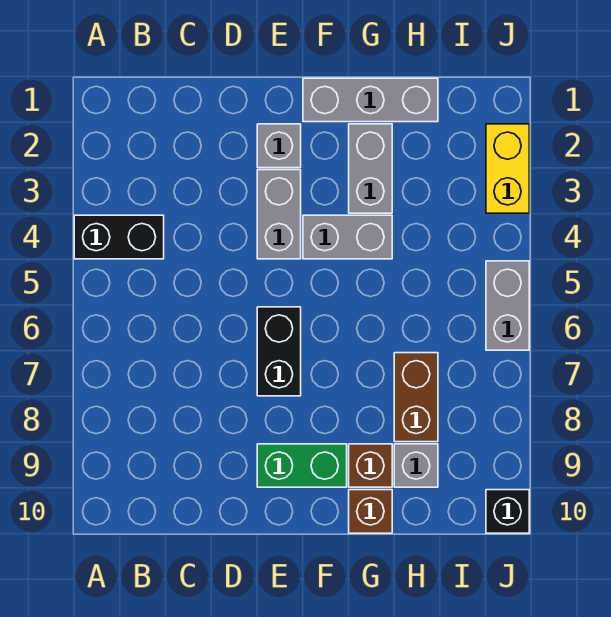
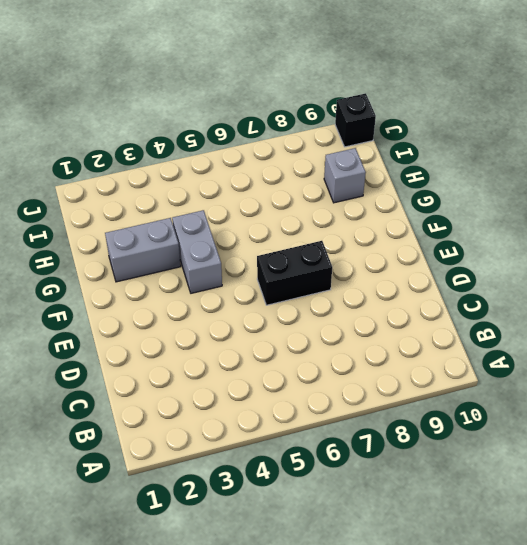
none -> black brick A4:B4 level 1
none -> grey brick E2 level 1
none -> grey brick E3:E4 level 1

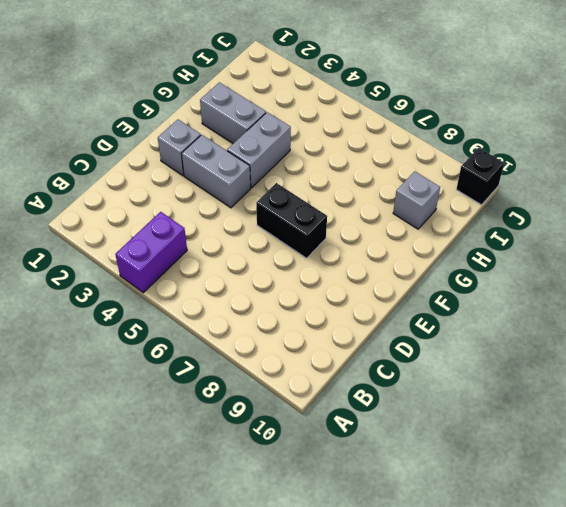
purple brick A4:B4 level 1 -> black brick A4:B4 level 1
none -> green brick E9:F9 level 1
none -> grey brick F1:H1 level 1
none -> brown brick G9 level 1

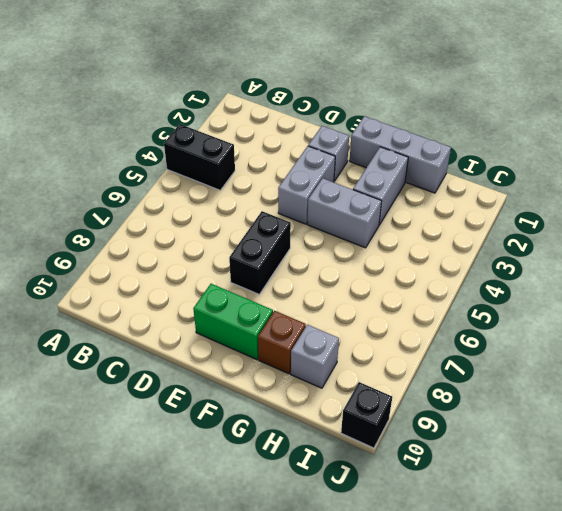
none -> brown brick G10 level 1
none -> brown brick H7:H8 level 1
none -> yellow brick J2:J3 level 1

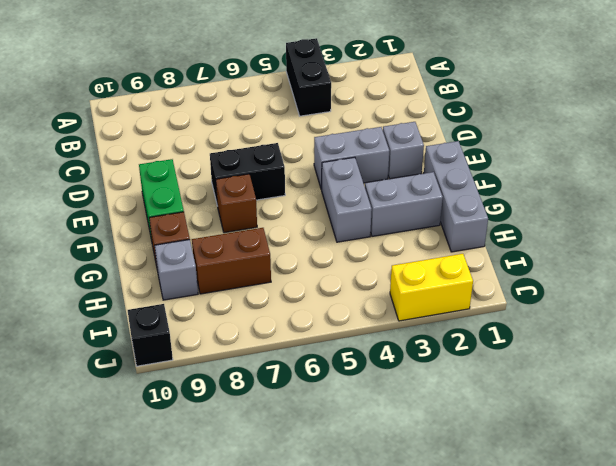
brown brick F7 level 1 -> brown brick G10 level 1
none -> grey brick J5:J6 level 1

